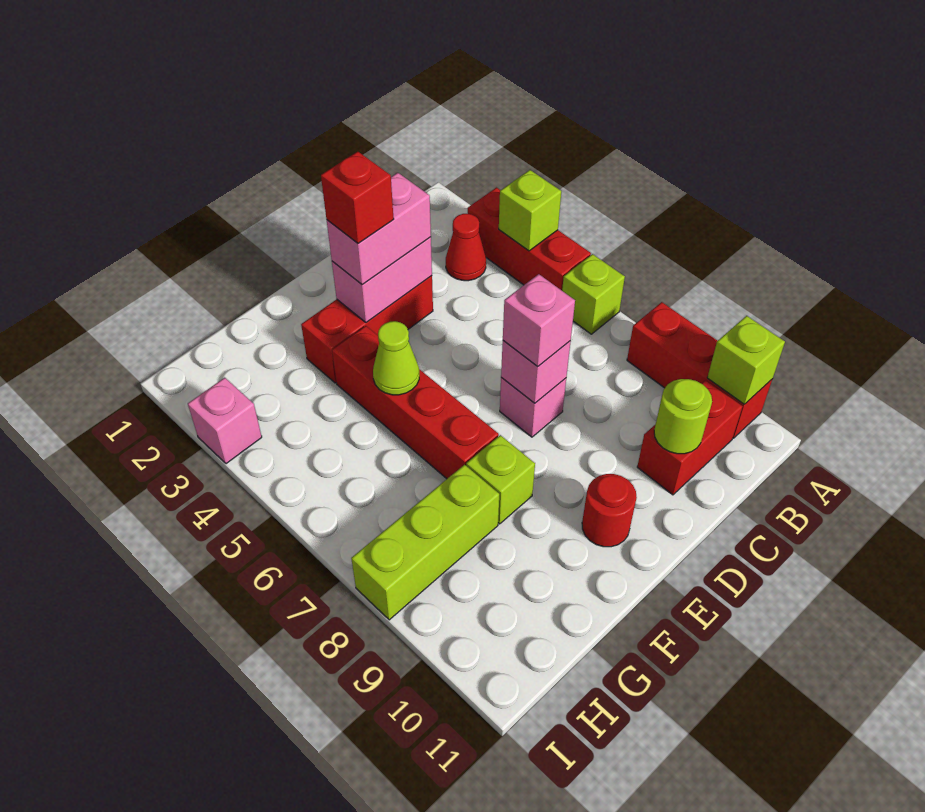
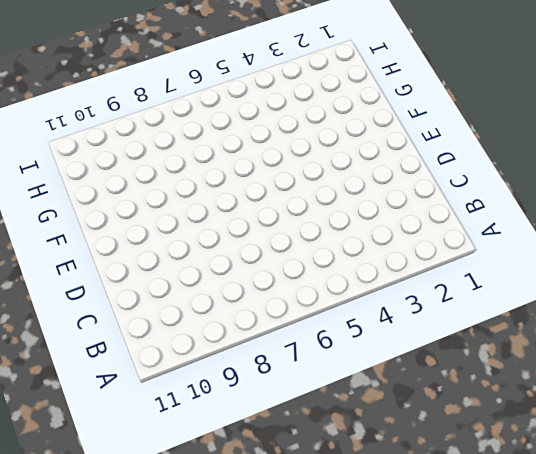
none -> red brick A3:A5 level 1
none -> lime brick A6 level 1
none -> red brick A8:A10 level 1

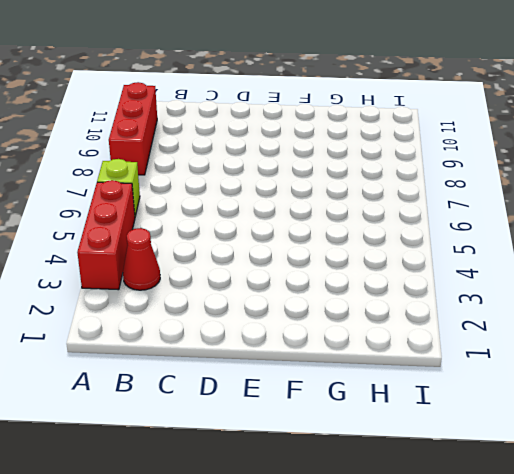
none -> red brick B10:C10 level 1
none -> red brick D3:F3 level 1
none -> pink brick D7 level 1

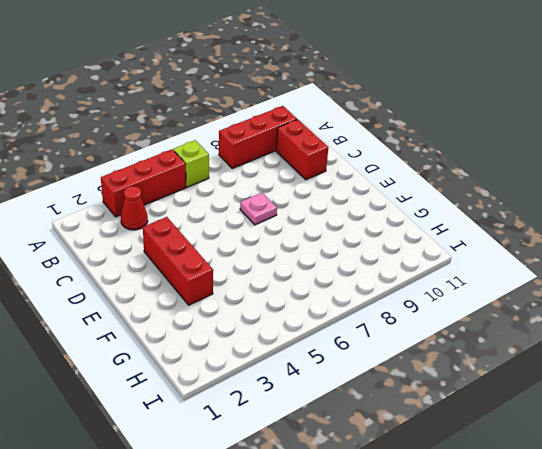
pink plate D7 level 1 -> pink brick D7 level 1
none -> red round brick E10 level 1
none -> red brick F4:F7 level 1
none -> lime brick F8 level 1

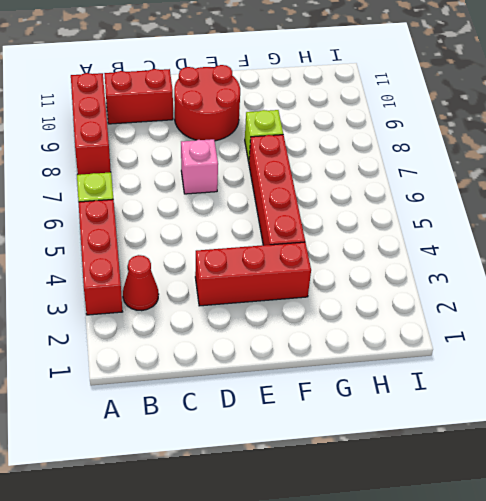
red round brick D9:E10 level 1 -> red round brick E10 level 1
none -> lime brick G8:I8 level 1
none -> pink brick I3 level 1
none -> lime brick A4 level 2

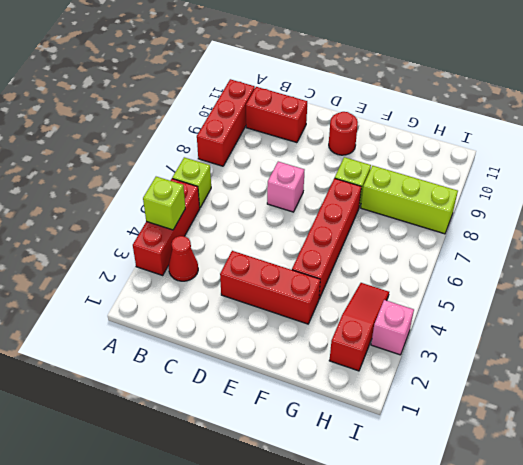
red slope H2:H4 level 1 top 2 -> none
none -> lime brick A10 level 2
none -> lime round brick C10 level 2
none -> pink brick D3:E3 level 2

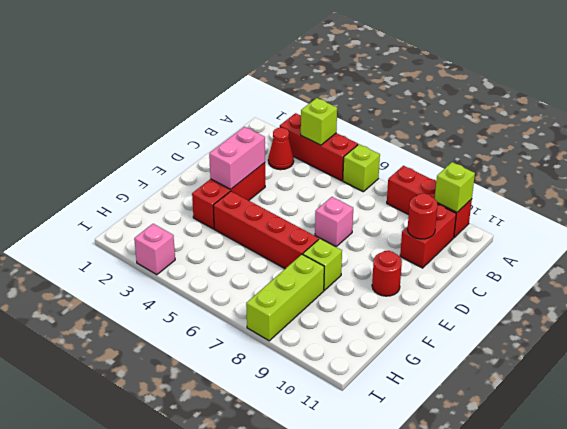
red round brick C10 level 2 -> lime round brick C10 level 2
none -> pink brick D7 level 2
none -> lime cone F5 level 2
none -> pink brick D3:E3 level 3

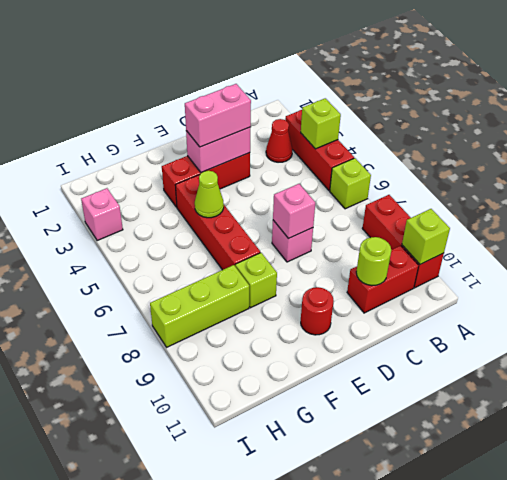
none -> pink brick D7 level 3
none -> red brick E3 level 4

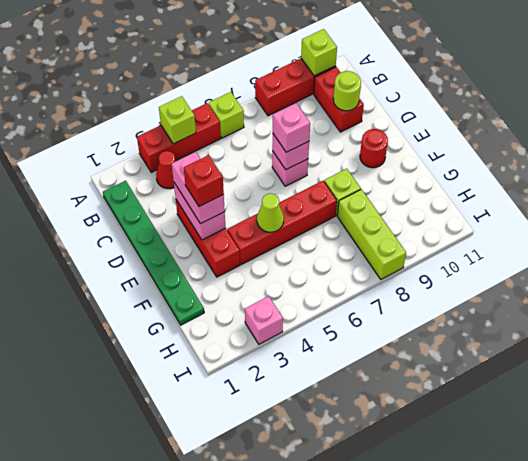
green plate B1:G1 level 1 -> none

